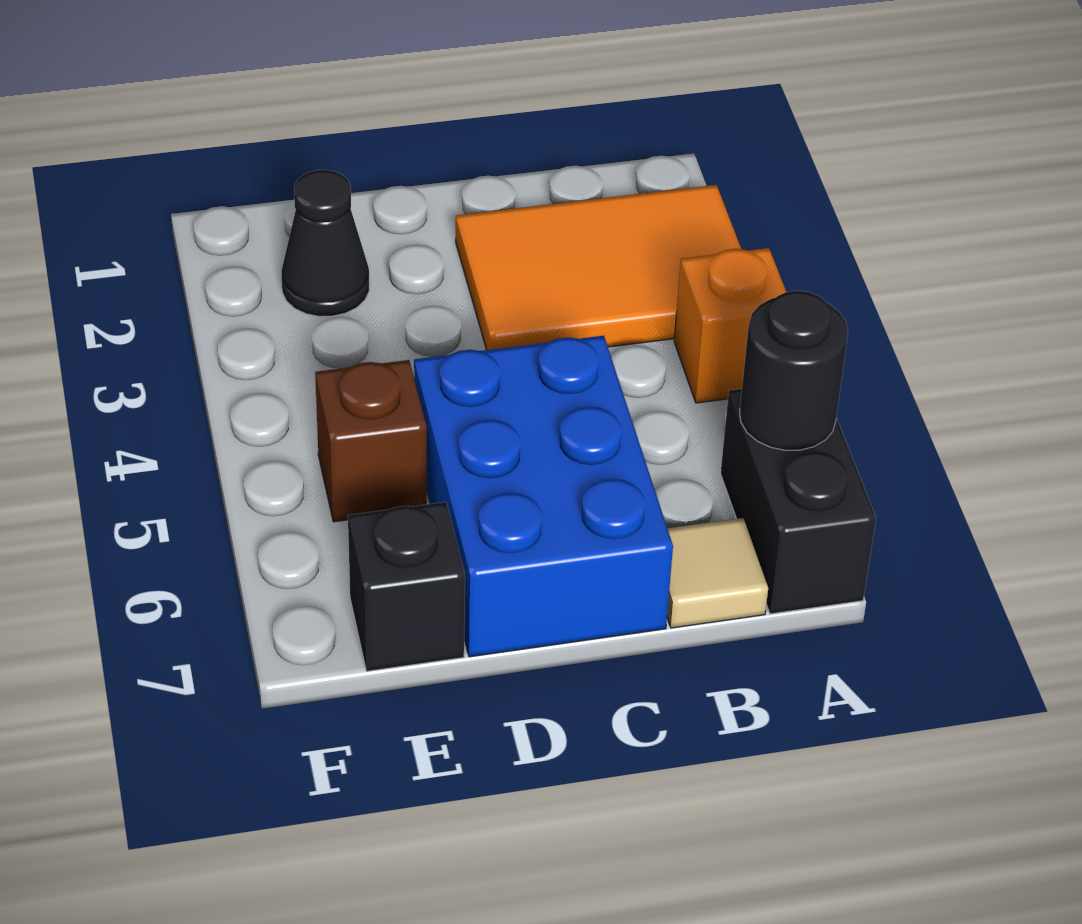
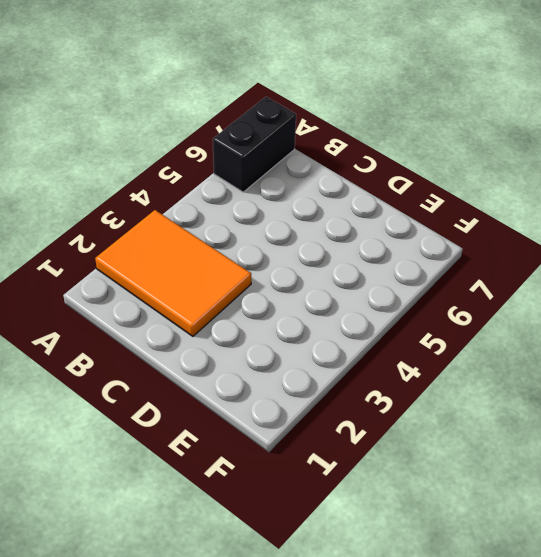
none -> orange brick A4 level 1
none -> tan tile B7 level 1

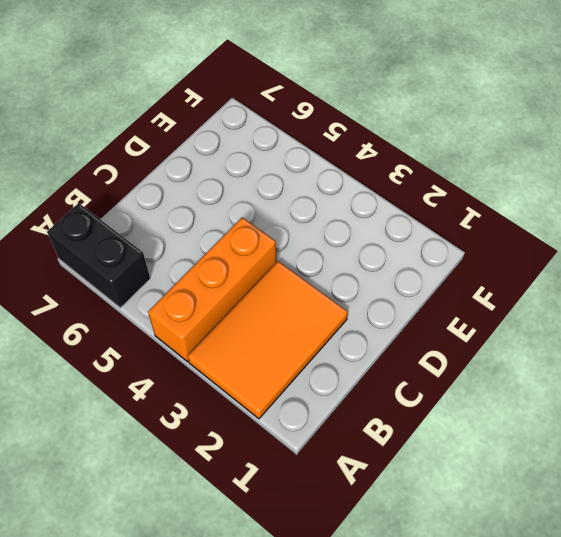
orange brick A4:C4 level 1 -> orange brick A4 level 1
none -> tan tile B7 level 1
none -> blue brick C5:D7 level 1

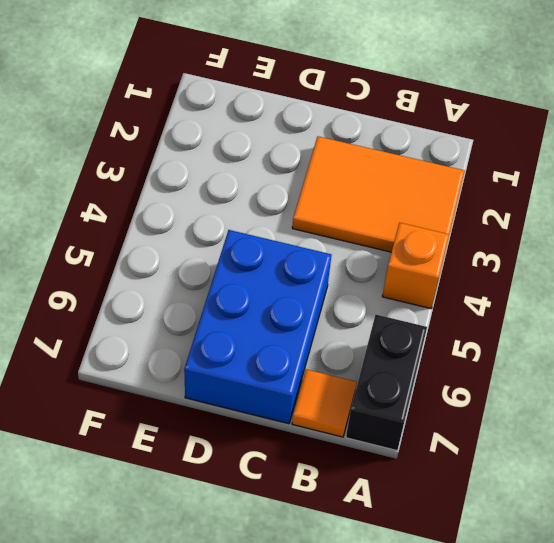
orange tile B7 level 1 -> tan tile B7 level 1
none -> black cone E2 level 1
none -> brown brick E5 level 1

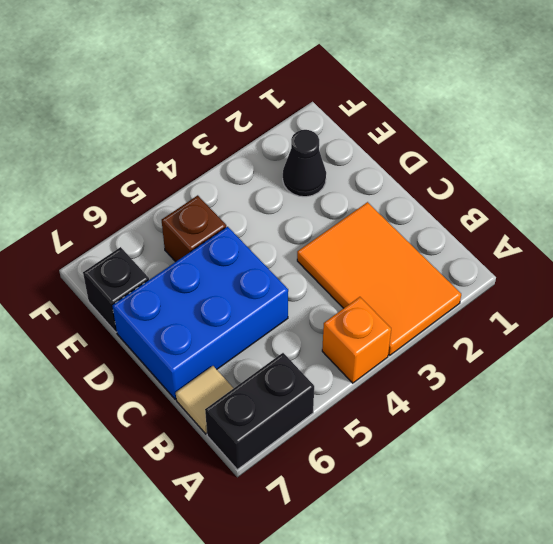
none -> black round brick A6 level 2

